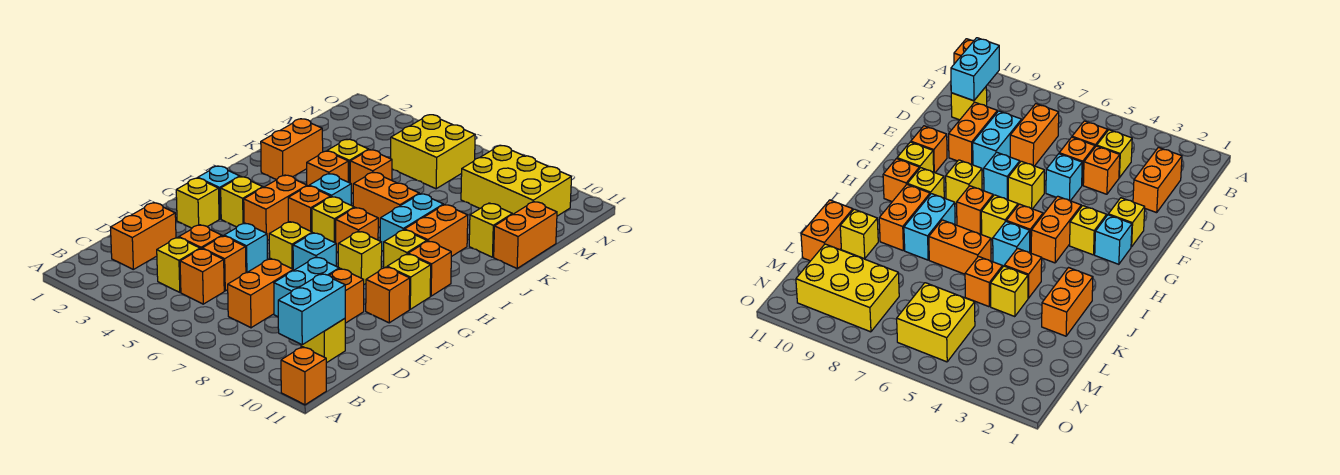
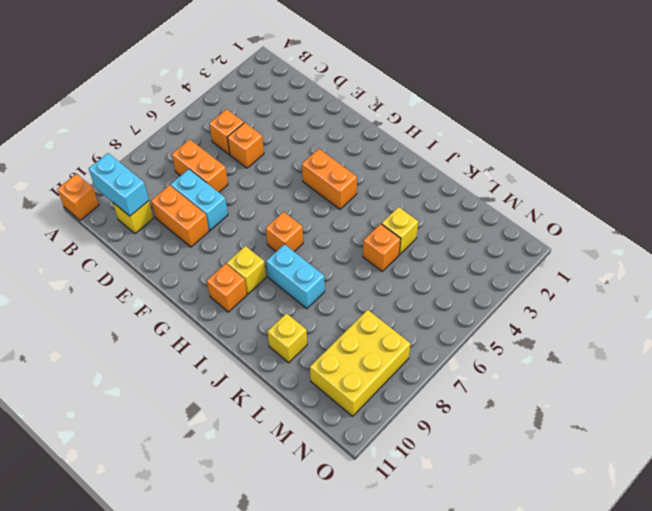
none -> orange brick C2:D2 level 1
none -> yellow brick C4 level 1
none -> orange brick D4 level 1
none -> cyan brick E5 level 1

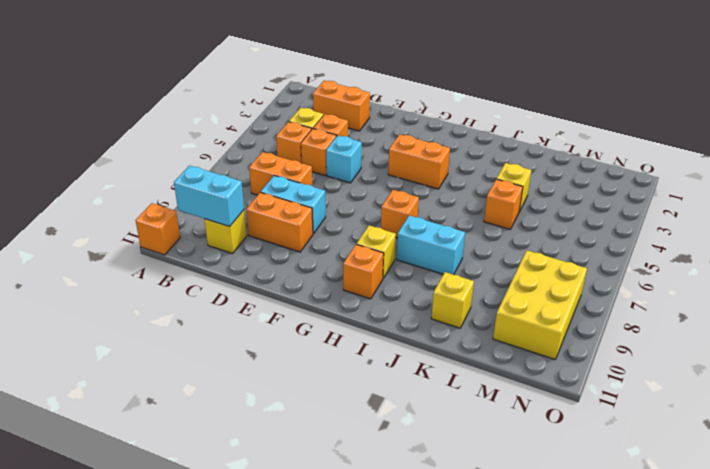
none -> yellow brick F2 level 1
none -> yellow brick F6 level 1
none -> cyan brick F7 level 1
none -> orange brick F10 level 1

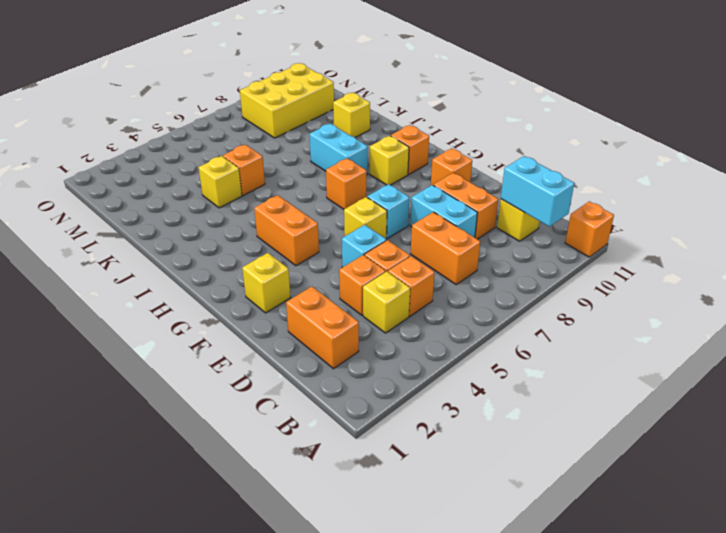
none -> cyan brick G2 level 1
none -> yellow brick G3 level 1
none -> yellow brick G8 level 1
none -> yellow brick G10 level 1

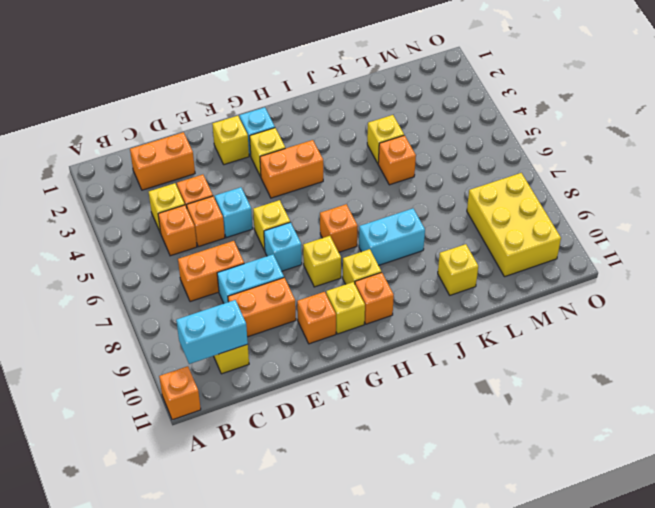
none -> orange brick H5 level 1
none -> yellow brick H6 level 1
none -> cyan brick I5 level 1
none -> orange brick I9:J9 level 1

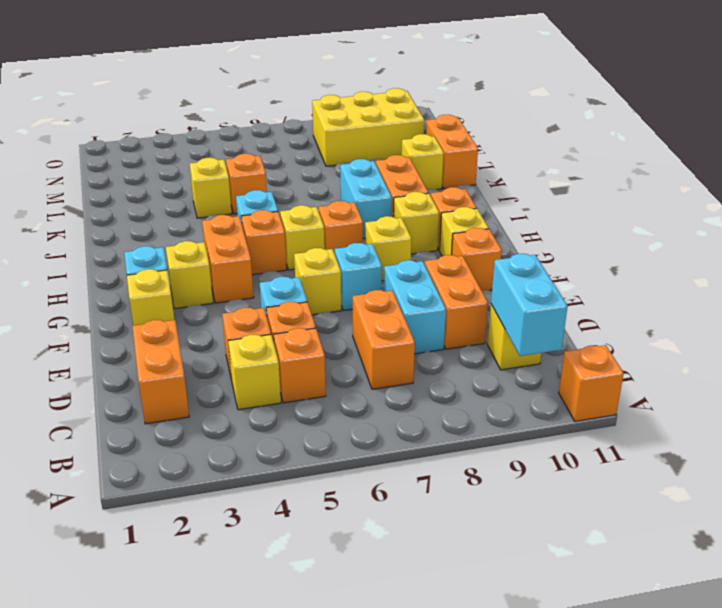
none -> orange brick J2:K2 level 1
none -> orange brick J4 level 1
none -> orange brick J6:J7 level 1
none -> yellow brick M5:N6 level 1

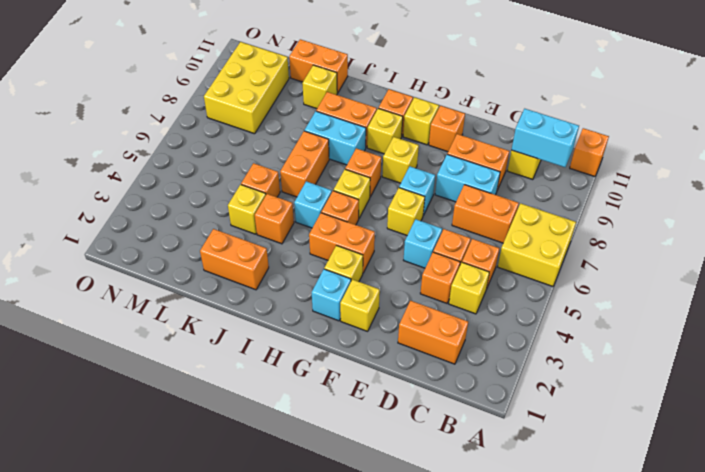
yellow brick A6:B7 level 1 -> yellow brick M5:N6 level 1

